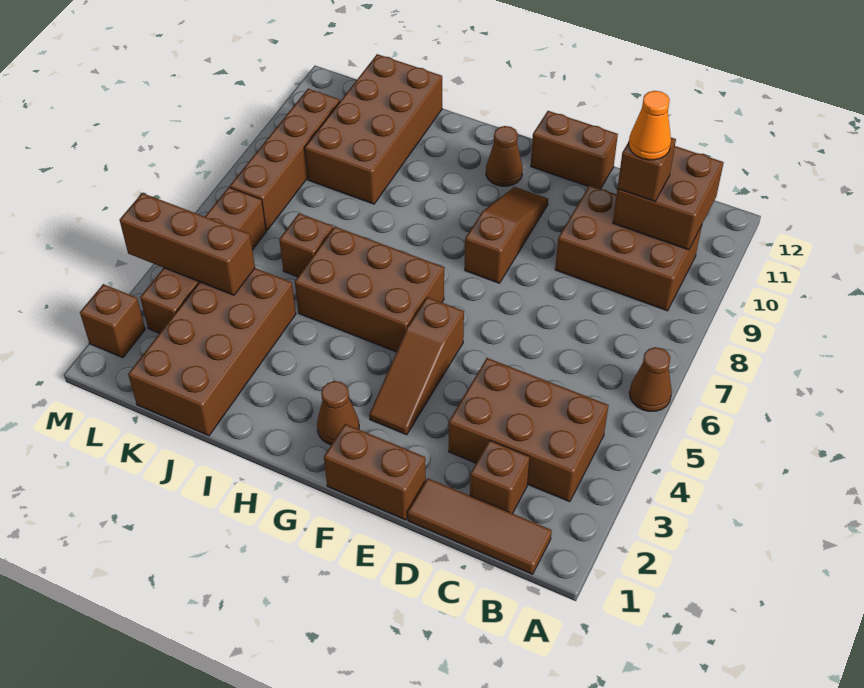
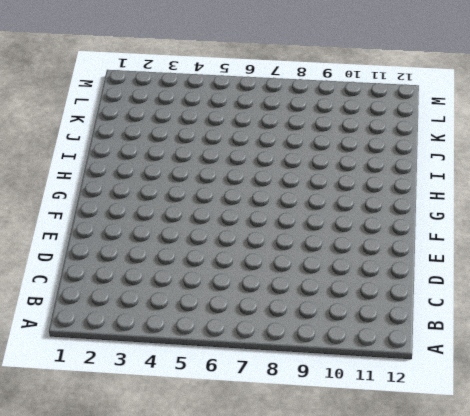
none -> brown cone A6 level 1
none -> brown tile B1:D1 level 1
none -> brown brick B3:D4 level 1

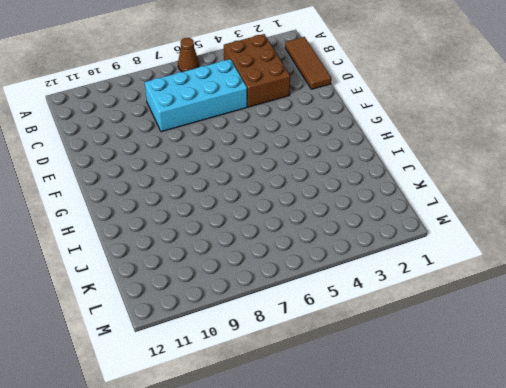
cyan brick C5:D8 level 1 -> none
none -> brown brick B9:D10 level 1
none -> brown brick C2 level 1
none -> brown brick E1:F1 level 1

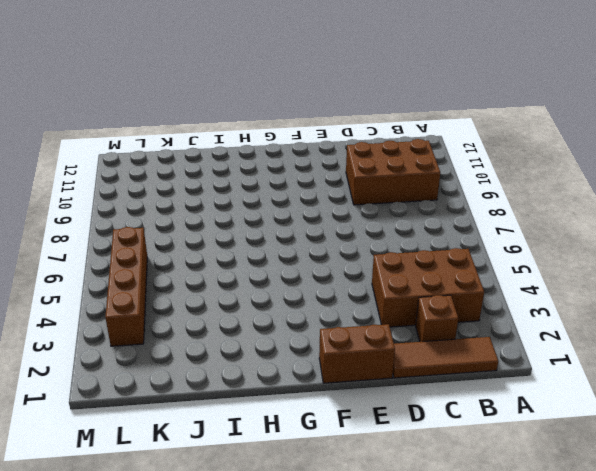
none -> brown cone A6 level 1
none -> brown brick E12:F12 level 1
none -> brown slope F3:F5 level 1 top 5

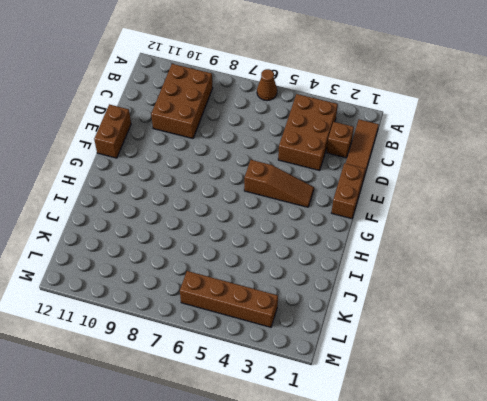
none -> brown slope F8:F10 level 1 top 8
none -> brown cone G2 level 1
none -> brown brick G5:I6 level 1

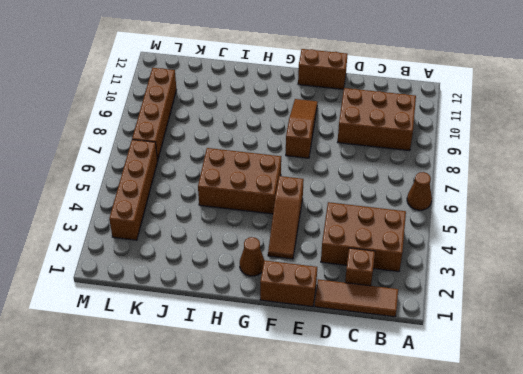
none -> brown cone G11 level 1
none -> brown brick J1:K4 level 1
none -> brown brick J6 level 1

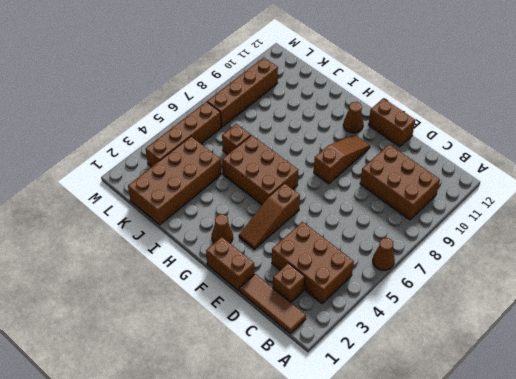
none -> brown brick J9:K12 level 1
none -> brown brick M2 level 1
none -> brown brick B10:C11 level 2

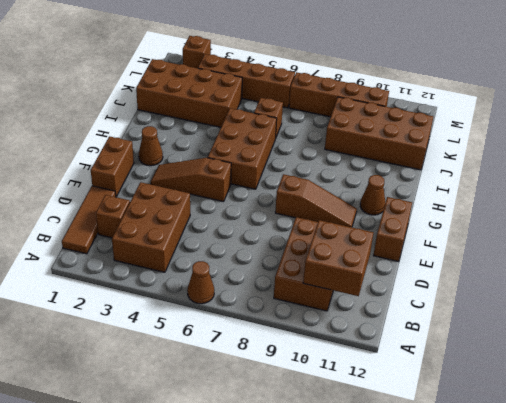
none -> brown brick K4:M4 level 2
none -> brown brick C10 level 3
none -> orange cone C10 level 4

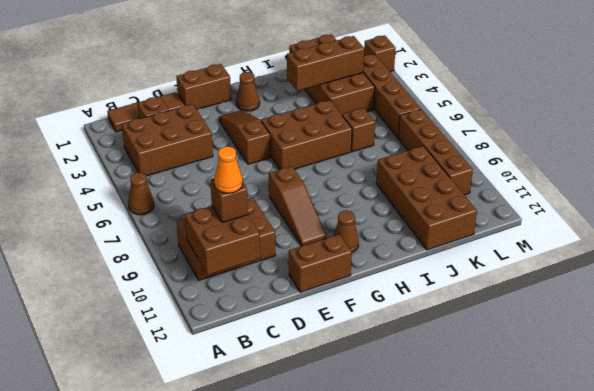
brown brick I3:K3 level 2 -> brown brick K4:M4 level 2

